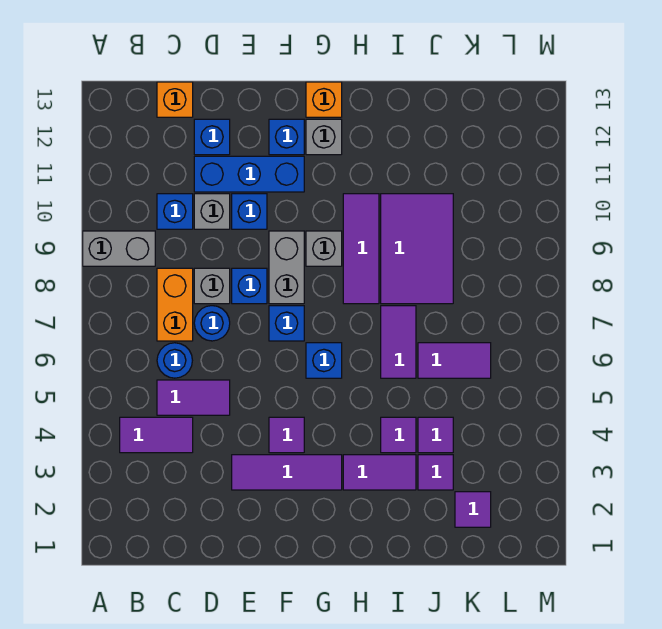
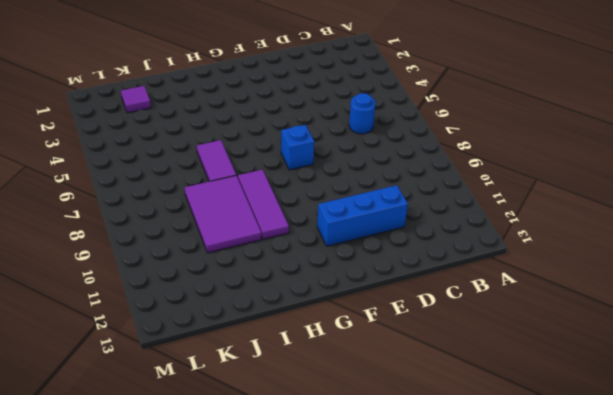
none -> grey brick A9:B9 level 1
none -> purple tile B4:C4 level 1
none -> purple tile C5:D5 level 1
none -> orange brick C7:C8 level 1

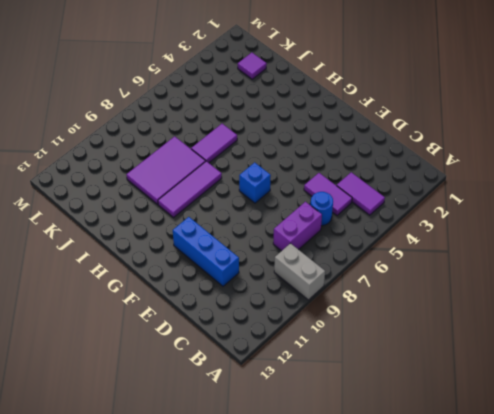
purple brick C7:C8 level 1 -> orange brick C7:C8 level 1
none -> blue brick C10 level 1
none -> orange brick C13 level 1
none -> blue round brick D7 level 1
none -> grey brick D8 level 1

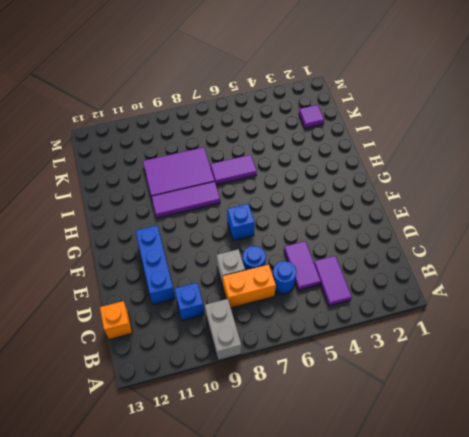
none -> grey brick D10 level 1
none -> blue brick D12 level 1
none -> purple tile E3:G3 level 1
none -> blue brick E8 level 1

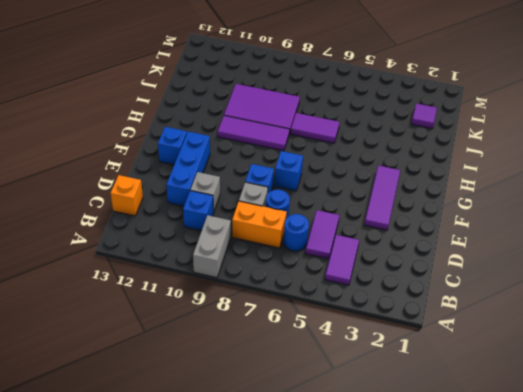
none -> blue brick D12 level 1
none -> blue brick E10 level 1
none -> purple tile F4 level 1
none -> grey brick F8:F9 level 1

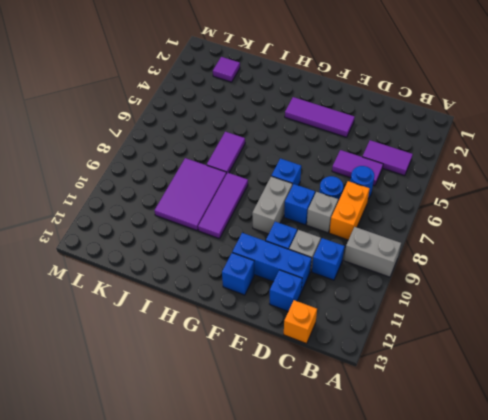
none -> purple tile F4 level 1
none -> blue brick G6 level 1
none -> grey brick G9 level 1
none -> grey brick G12 level 1

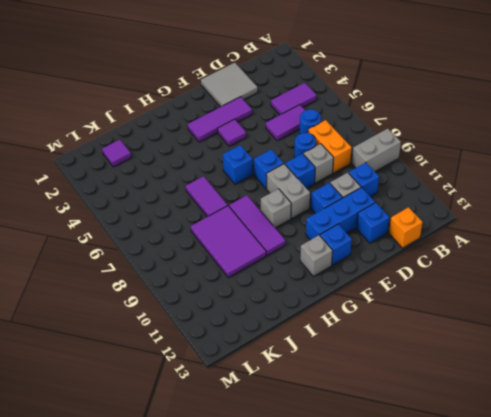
grey tile D1:E2 level 1 -> none
none -> orange brick G13 level 1
none -> purple tile H3:I3 level 1
none -> purple tile I4 level 1
none -> purple tile J3 level 1

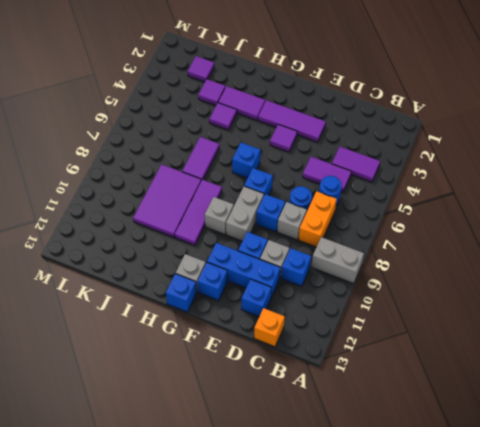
blue brick G13 level 1 -> orange brick G13 level 1
none -> purple tile J4 level 1
none -> purple tile J6:K6 level 1

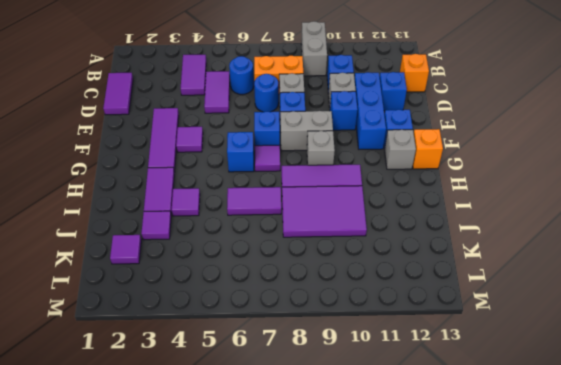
purple tile C1:D1 level 1 -> purple tile J6:K6 level 1
purple tile G7 level 1 -> purple tile J4 level 1

